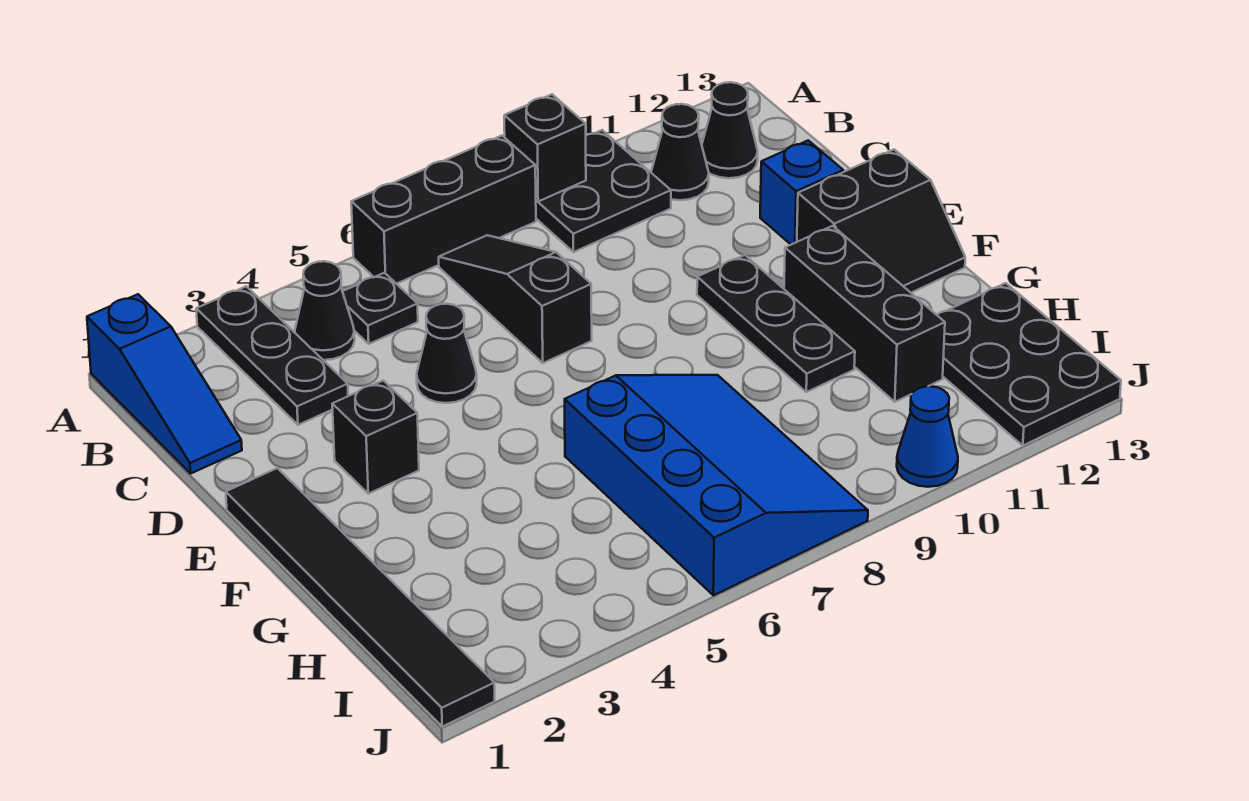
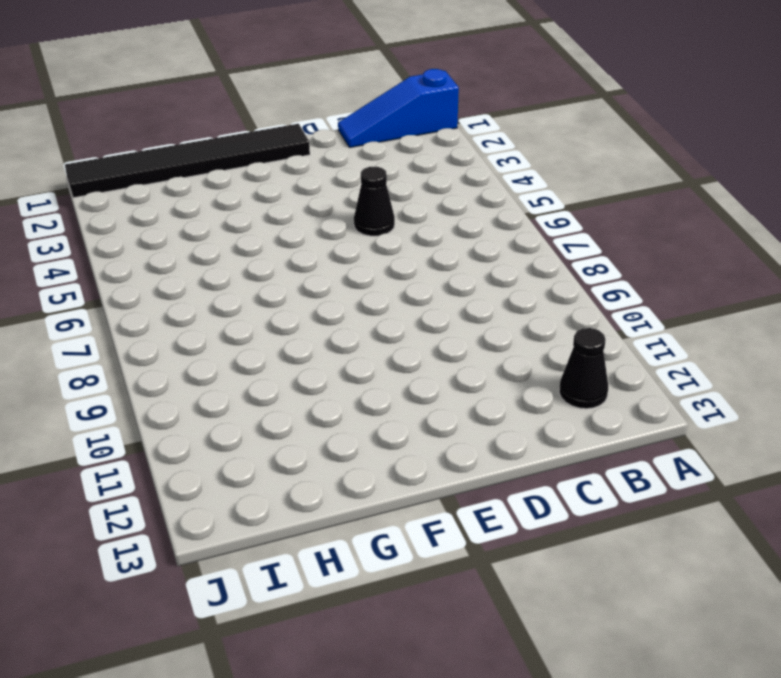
none -> black plate A3:C3 level 1
none -> black brick A6:A8 level 1
none -> black plate A9:B10 level 1

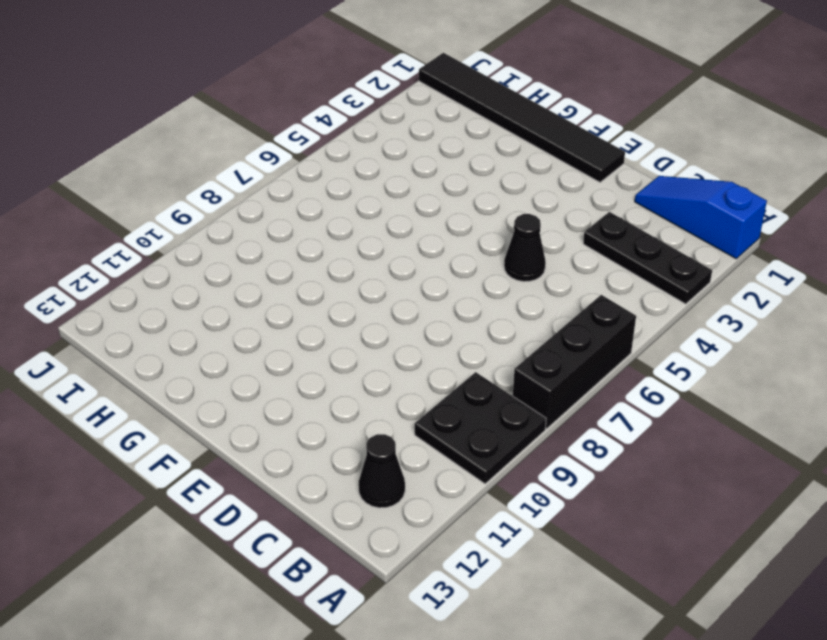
none -> black cone B4 level 1
none -> black plate B5 level 1
none -> black slope B7:D7 level 1 top D

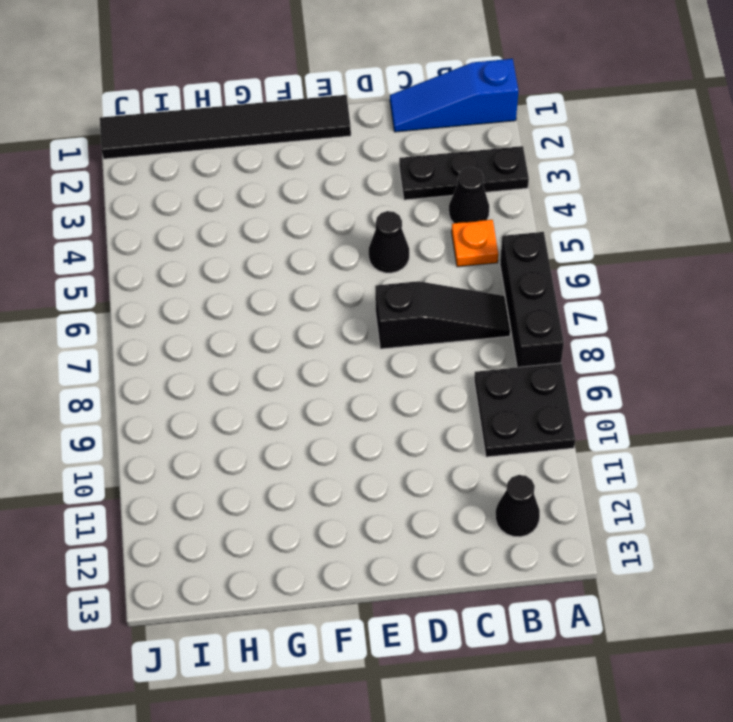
orange plate B5 level 1 -> black plate B5 level 1
none -> black cone B11 level 1
none -> blue brick D12 level 1
none -> black brick E3 level 1

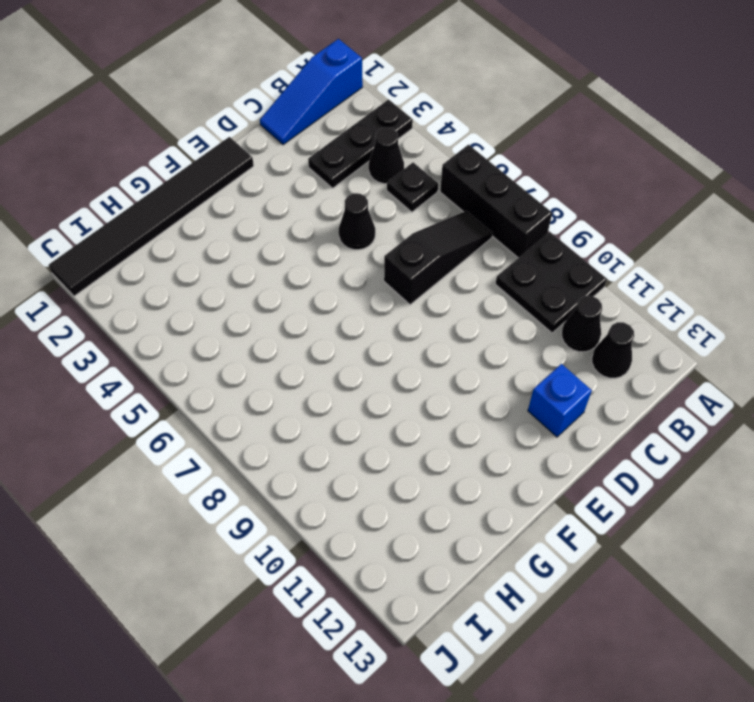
none -> black brick E3 level 1
none -> black plate E10:G10 level 1
none -> black slope E12:F13 level 1 top E

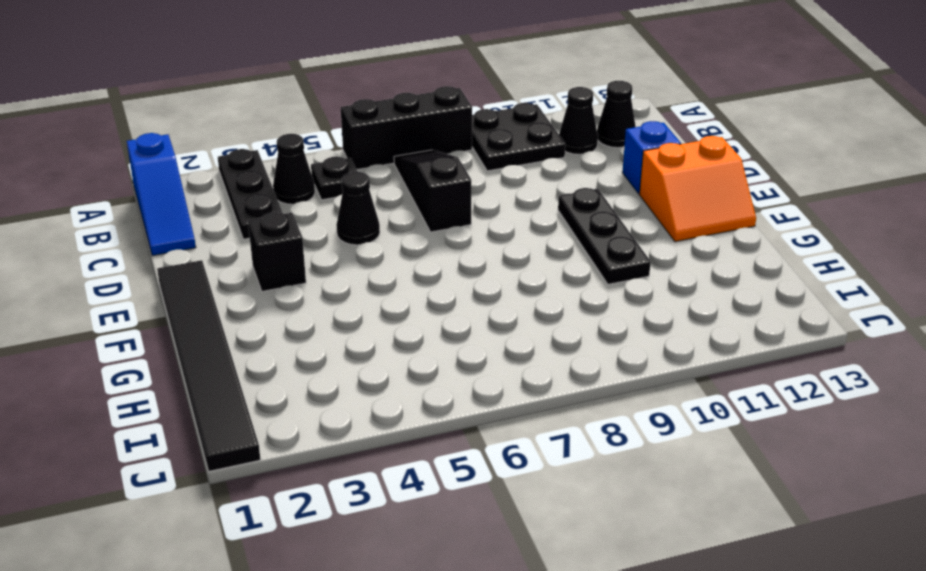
orange slope E12:F13 level 1 top E -> black slope E12:F13 level 1 top E
none -> black brick F11:H11 level 1
none -> blue slope G6:J8 level 1 top 6
none -> black plate H12:J13 level 1

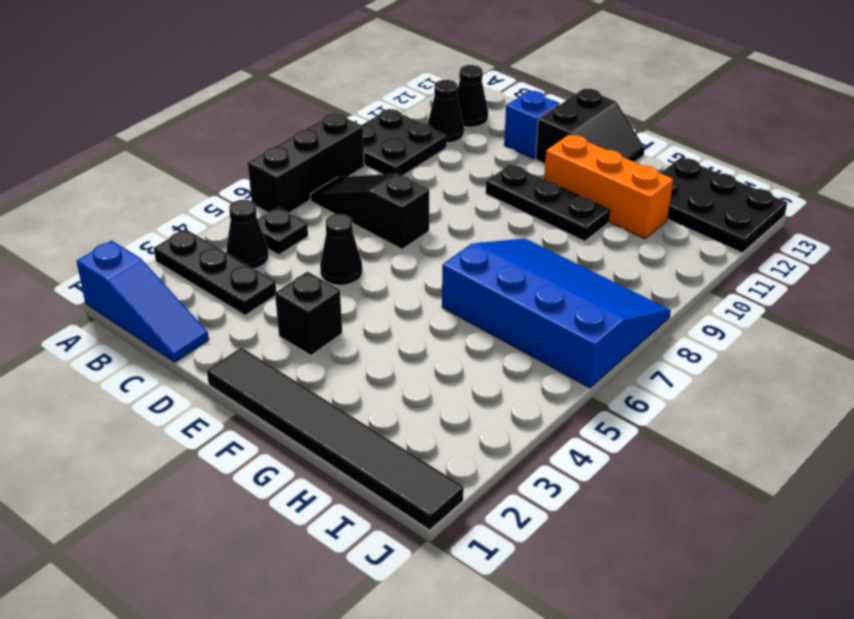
orange brick F11:H11 level 1 -> black brick F11:H11 level 1
none -> blue cone J10 level 1
none -> black brick A9 level 2

